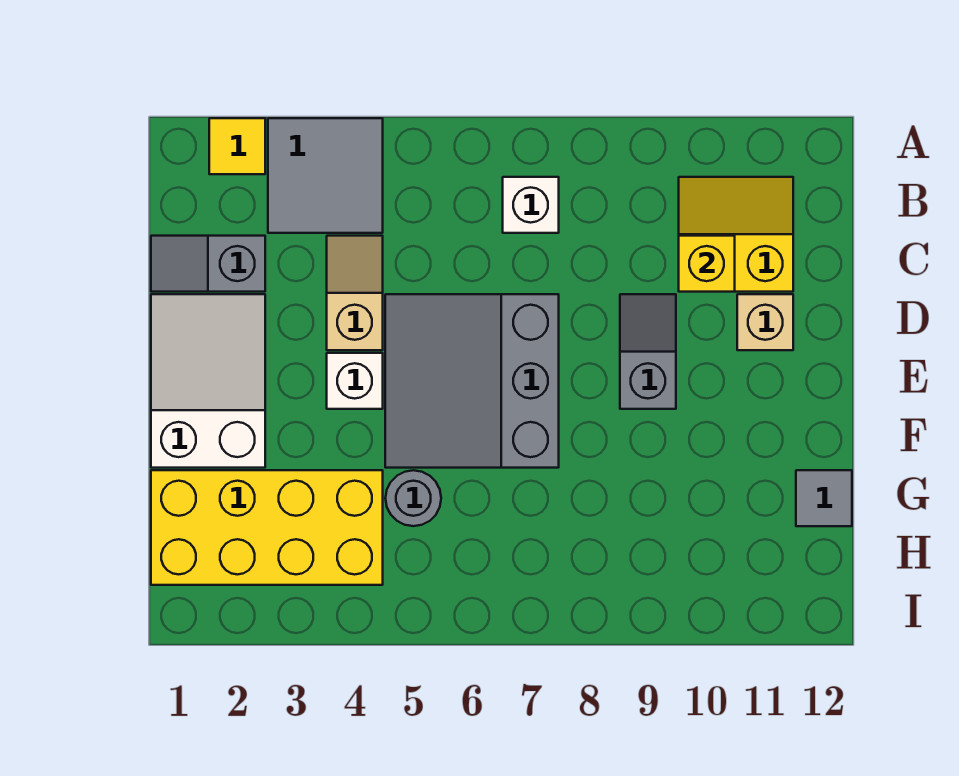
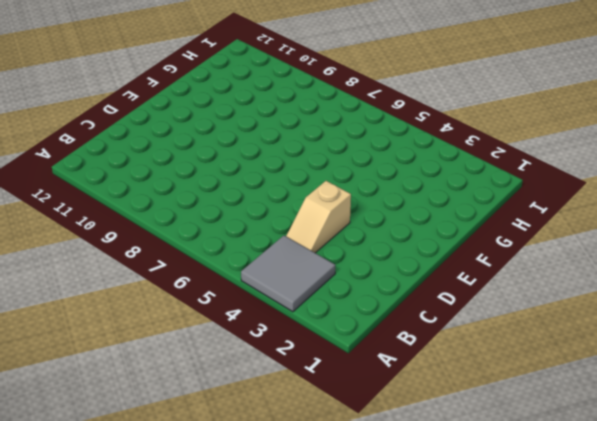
none -> yellow tile A2 level 1
none -> white brick B7 level 1
none -> yellow slope B10:C11 level 1 top C

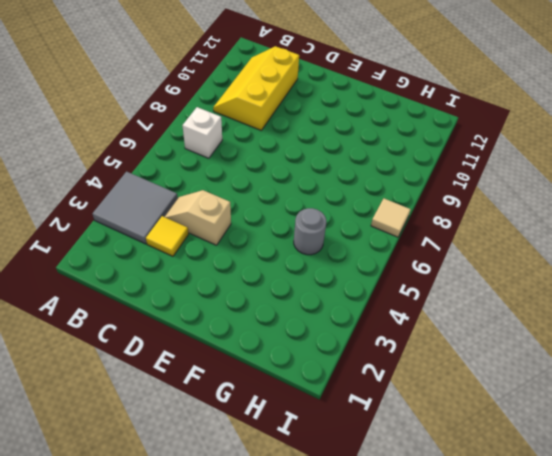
yellow slope B9:C11 level 1 top C -> yellow slope B10:C11 level 1 top C
yellow tile C3 level 1 -> yellow tile A2 level 1
tan tile I7 level 1 -> none
none -> grey slope C1:C2 level 1 top 2
none -> white slope D1:F2 level 1 top F
none -> grey slope D5:F7 level 1 top 7

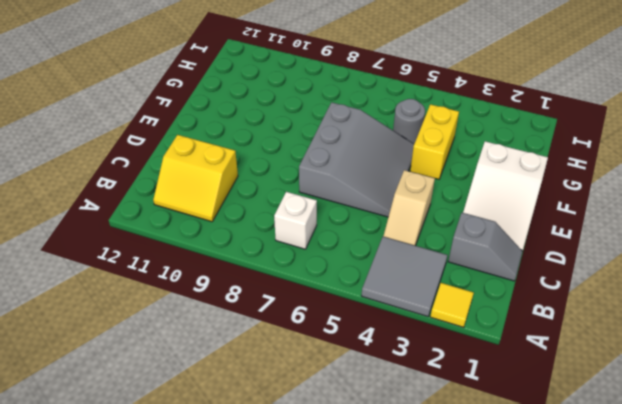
yellow brick F4:G4 level 1 -> yellow brick G1:H4 level 1
none -> grey slope D9:E9 level 1 top E
none -> tan brick D11 level 1
none -> white brick E4 level 1

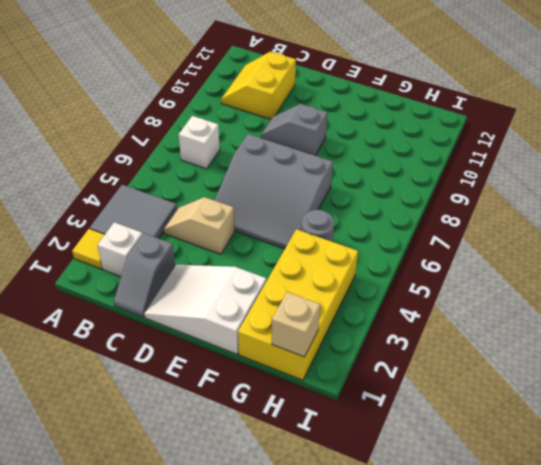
white brick B2 level 1 -> white brick E4 level 1
tan brick H1 level 2 -> tan brick D11 level 1
none -> grey tile G12 level 1
none -> yellow brick C10 level 2

